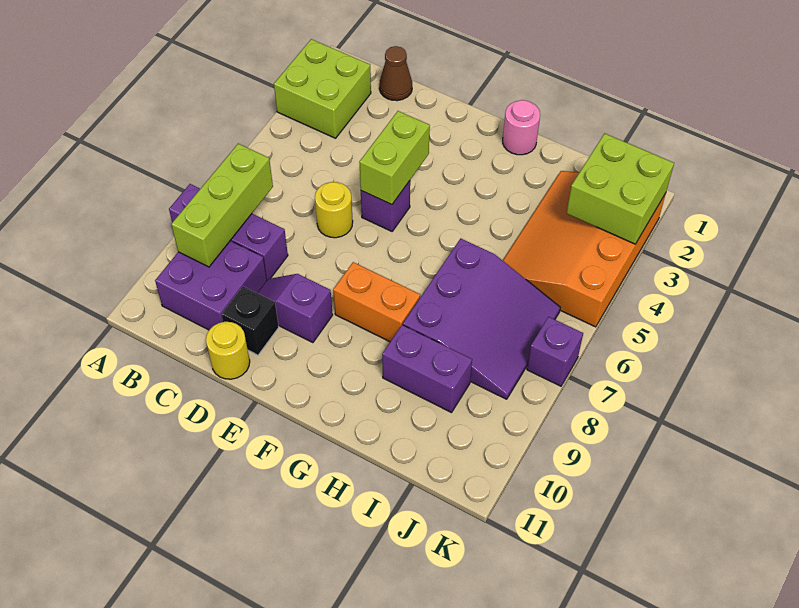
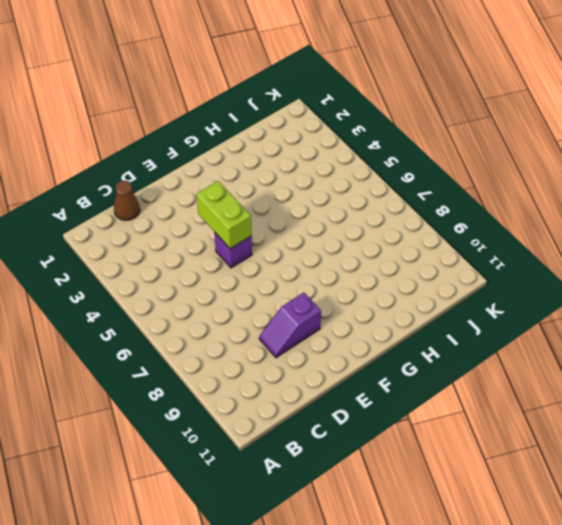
none -> lime brick A2:B3 level 1
none -> purple brick A8:C8 level 1
none -> purple brick B9:C10 level 1

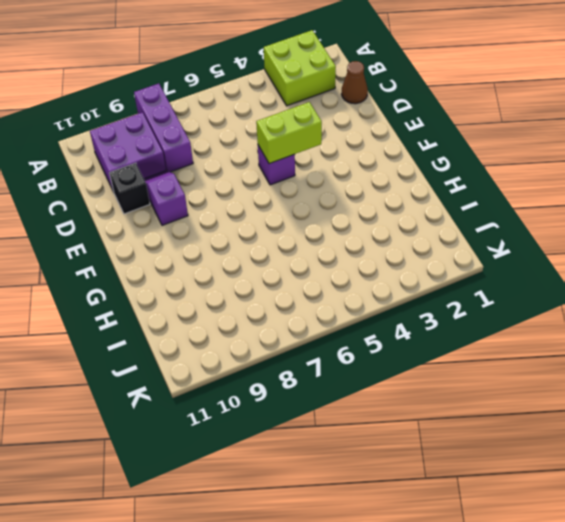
none -> yellow round brick D6 level 1
none -> yellow round brick D11 level 1
none -> orange brick F8:G8 level 1

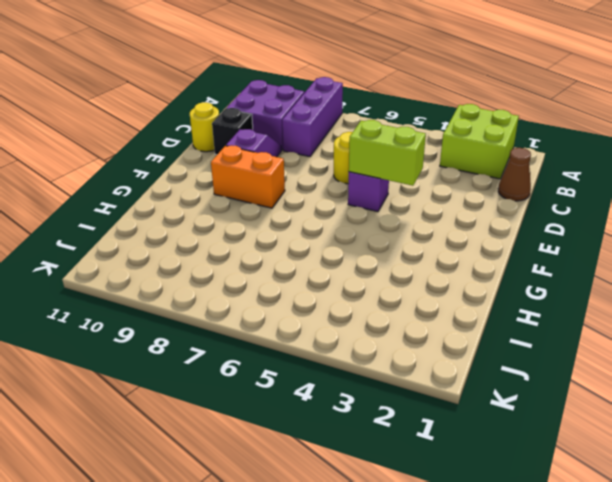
orange brick F8:F9 level 1 -> orange brick F8:G8 level 1
none -> pink round brick G1 level 1
none -> purple slope H6:J8 level 1 top H
none -> purple brick H9:I9 level 1

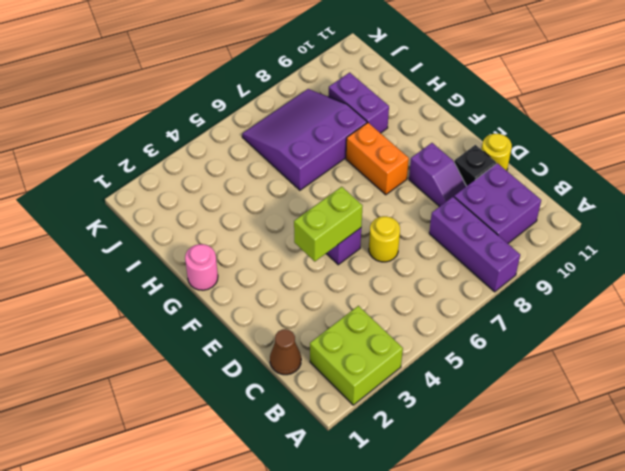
none -> orange slope I2:K5 level 1 top K
none -> purple brick K7 level 1
none -> lime brick B7:B9 level 2

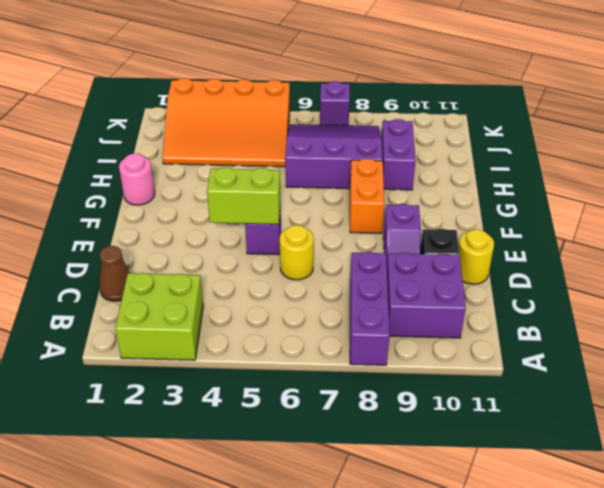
none -> lime brick B7:B9 level 2
none -> lime brick J2:K3 level 2

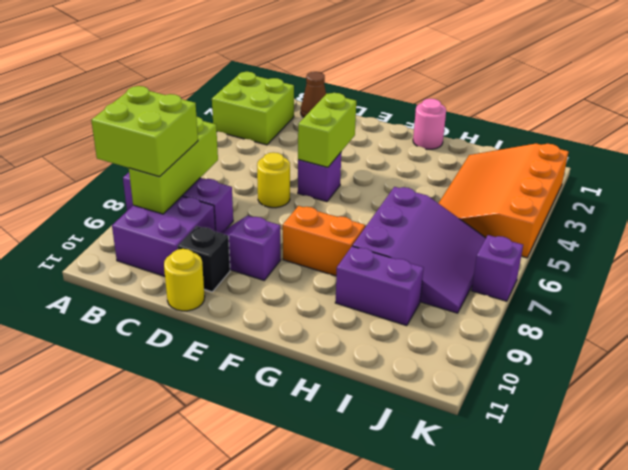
lime brick A8:B9 level 3 -> lime brick J2:K3 level 2

